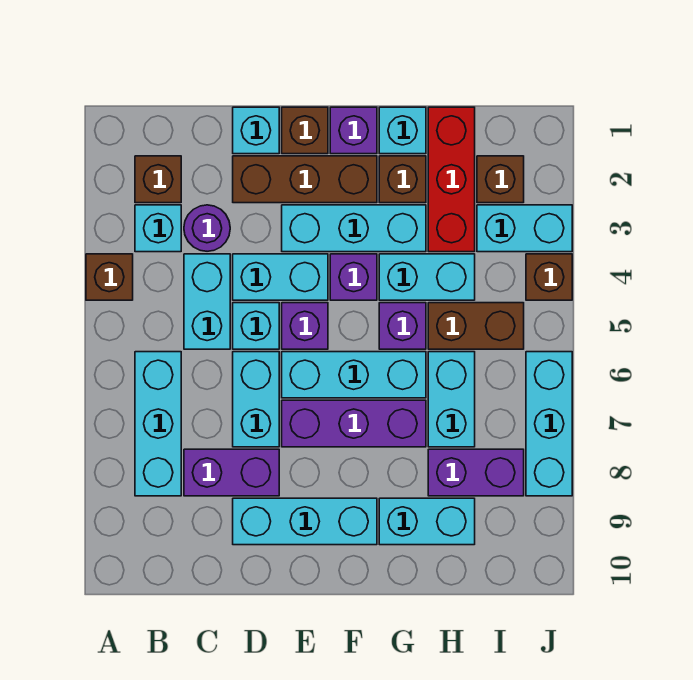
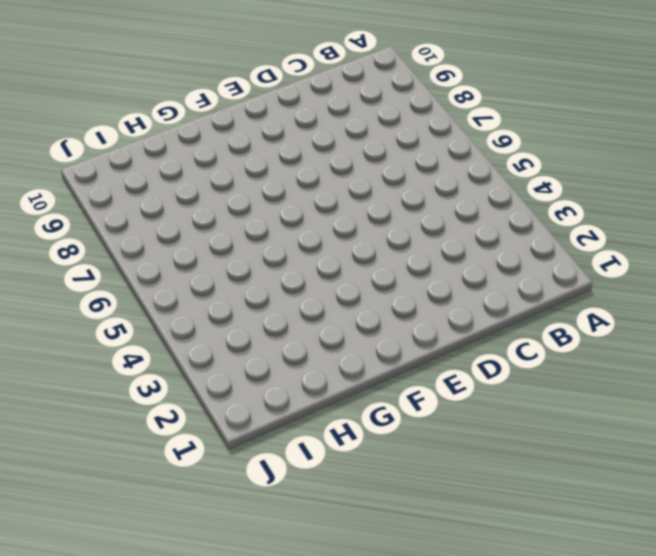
none -> brown brick A4 level 1
none -> brown brick B2 level 1
none -> cyan brick B3 level 1
none -> cyan brick B6:B8 level 1

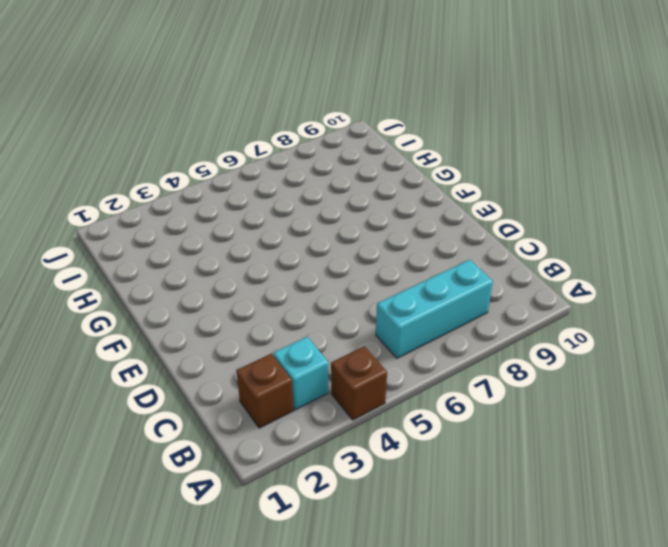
none -> purple round brick C3 level 1
none -> cyan brick C4:C5 level 1
none -> purple brick C8:D8 level 1
none -> cyan brick D1 level 1

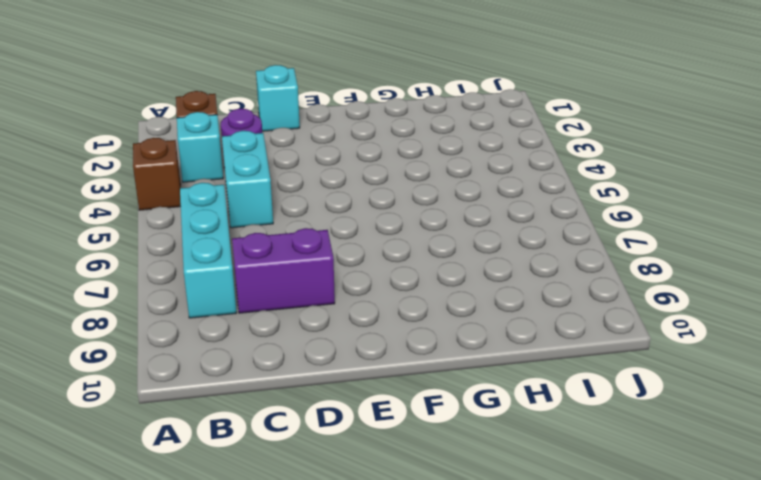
none -> brown brick D2:F2 level 1
none -> cyan brick D4:E4 level 1
none -> cyan brick D5 level 1
none -> cyan brick D6:D7 level 1

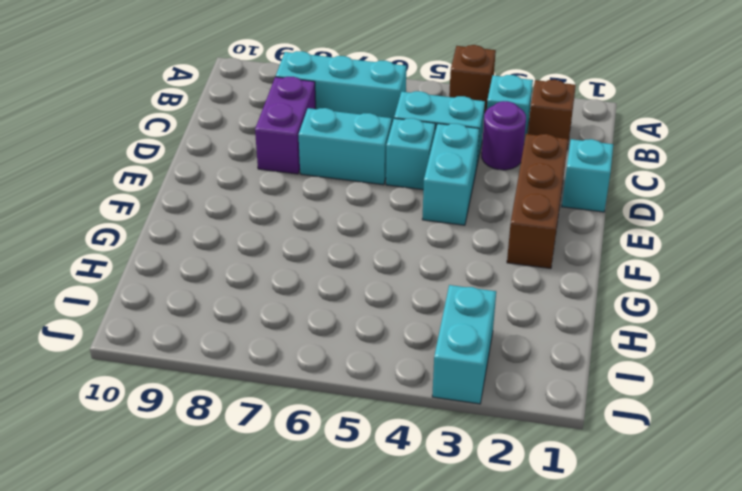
none -> cyan brick D9:F9 level 1
none -> brown brick E1 level 1
none -> cyan brick E3:G3 level 1
none -> purple brick E5 level 1

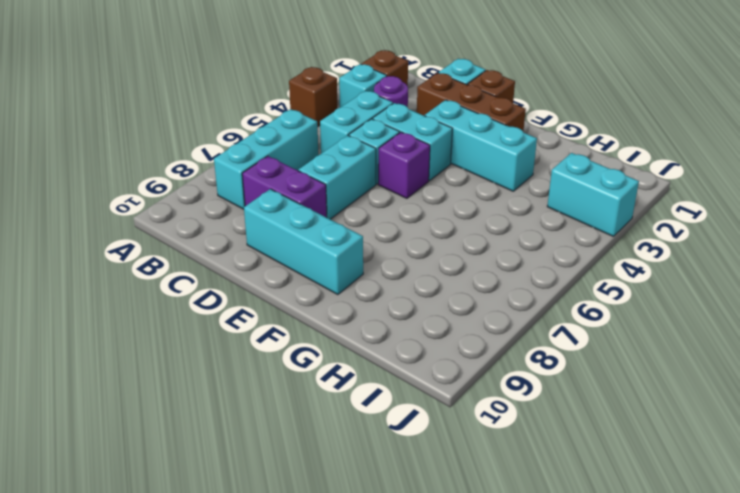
none -> cyan brick E6:G6 level 1
none -> purple brick E7:G7 level 1
none -> purple brick F1 level 1
none -> purple brick F4 level 1

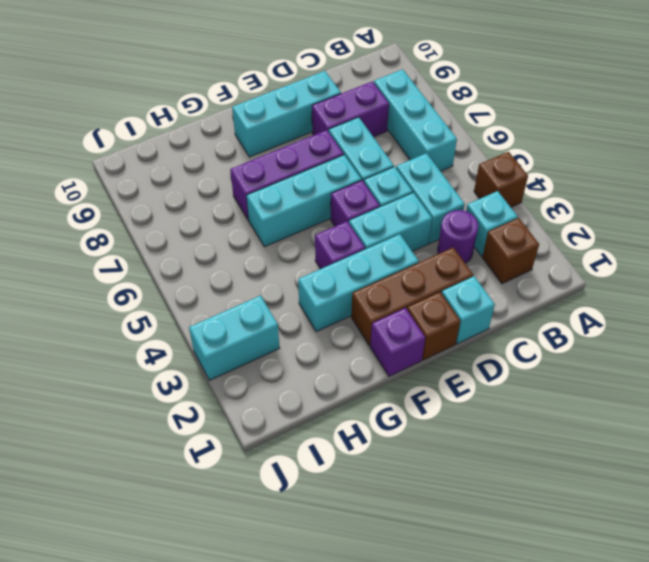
none -> cyan brick G1 level 1
none -> brown brick G2 level 1
none -> cyan brick G4:H4 level 1
none -> purple brick G5 level 1

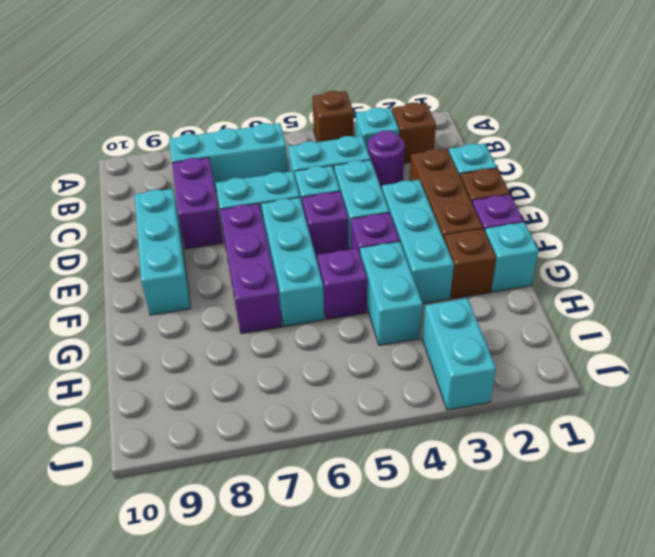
none -> cyan brick G9:H9 level 1
none -> red brick H1:H3 level 1
none -> brown brick H5:I5 level 1
none -> cyan brick H6:H7 level 1

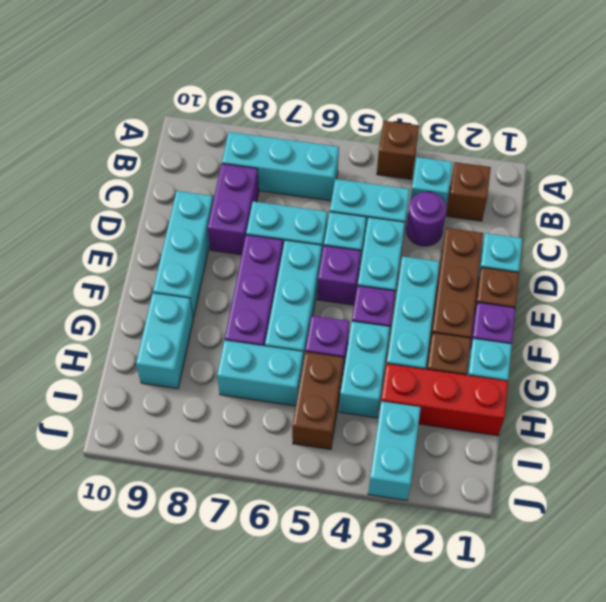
none -> purple brick H8:I8 level 1
none -> brown brick I2 level 1
none -> brown brick J4 level 1
none -> cyan brick J6:J8 level 1

